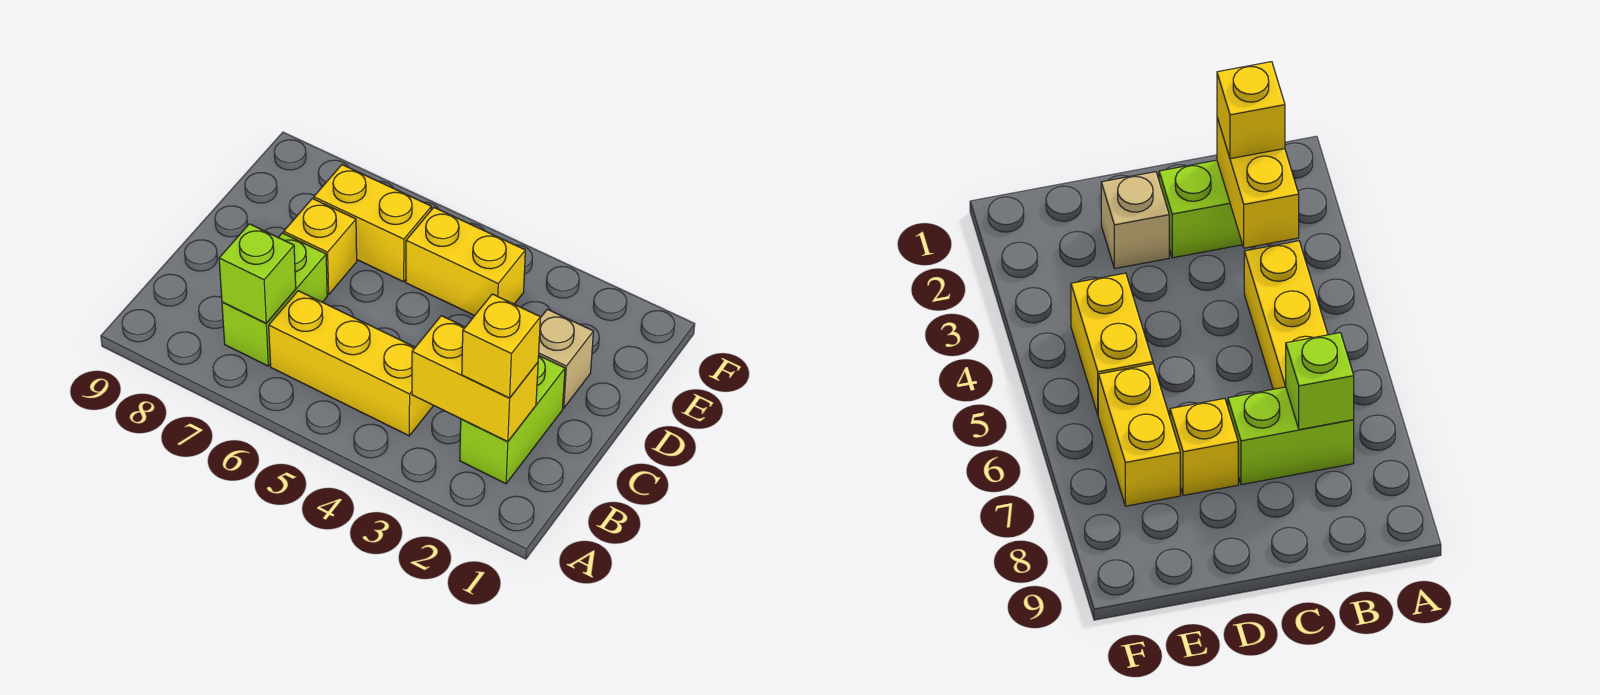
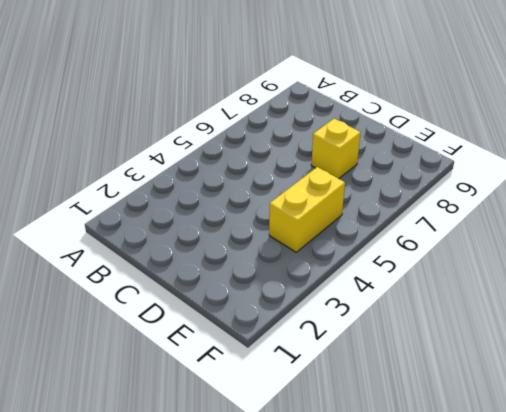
none -> lime brick B2:C2 level 1
none -> yellow brick B4:B6 level 1

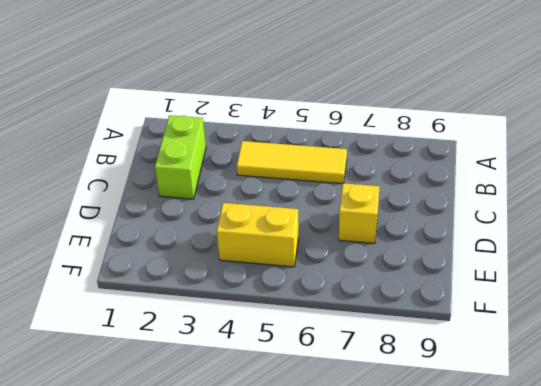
yellow tile B4:B6 level 1 -> yellow brick B4:B6 level 1
none -> lime brick B7:C7 level 1
none -> tan brick D2 level 1

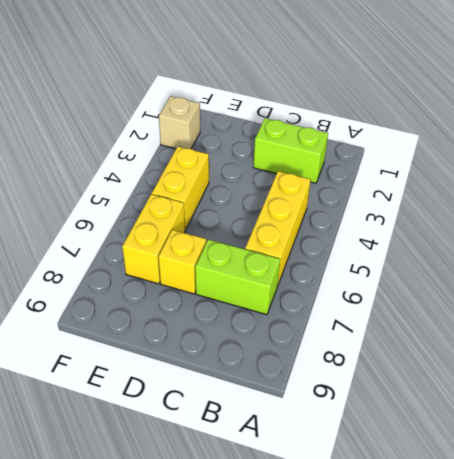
tan brick F2 level 1 -> tan brick D2 level 1
none -> yellow brick B2:B3 level 2
none -> lime brick B7 level 2

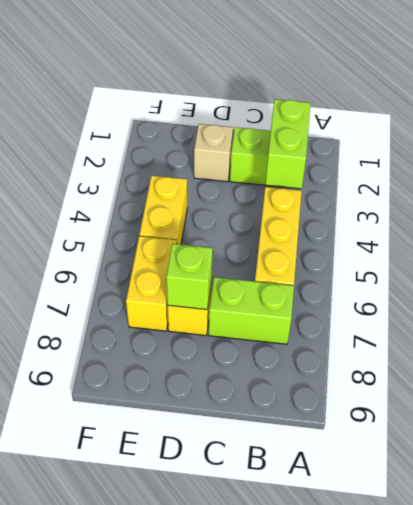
lime brick B2:B3 level 2 -> yellow brick B2:B3 level 2
lime brick D7 level 2 -> lime brick B7 level 2
none -> yellow brick B2 level 3

